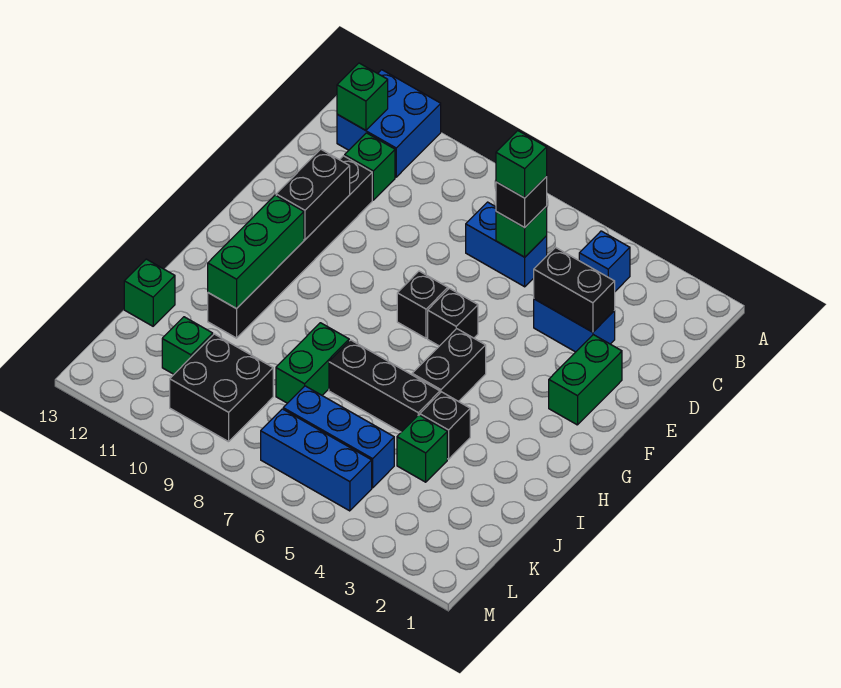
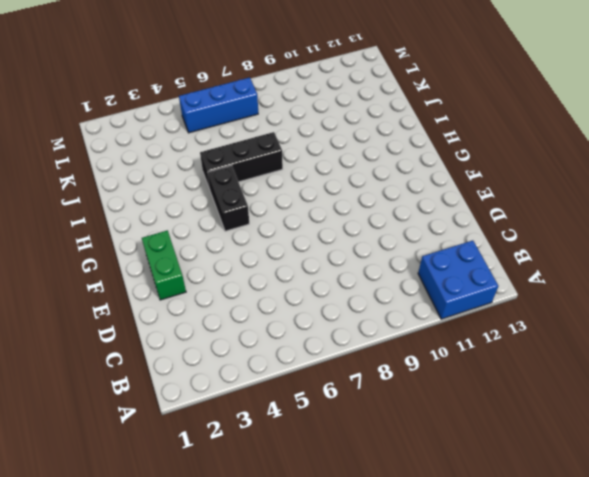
none -> blue brick B4 level 1
none -> blue brick C6:C7 level 1
none -> green brick C11 level 1

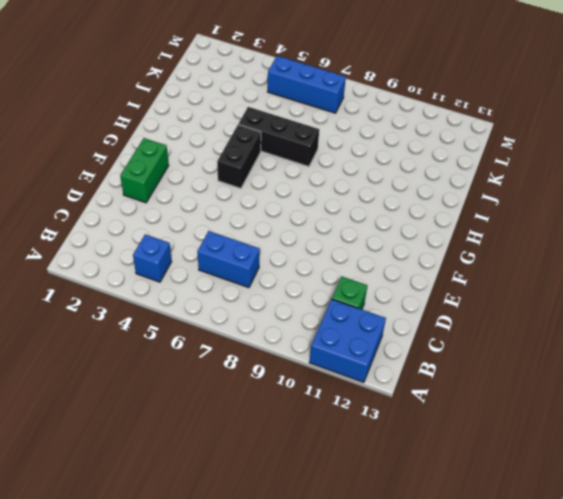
none -> blue brick D3:D4 level 1
none -> black brick D11:I11 level 1
none -> black brick F6 level 1

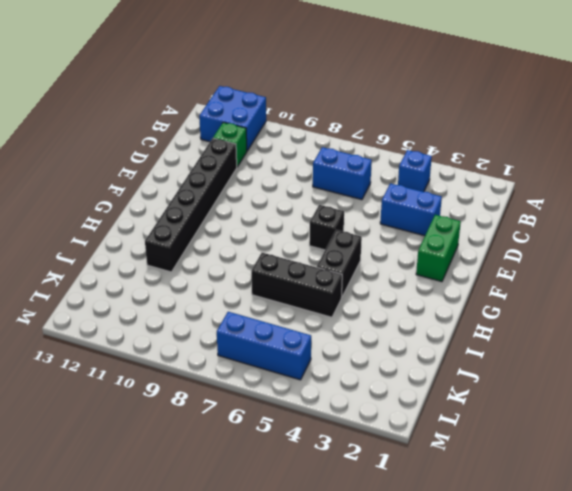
none -> black brick F7 level 1
none -> black brick I4 level 1
none -> green brick I8:J8 level 1

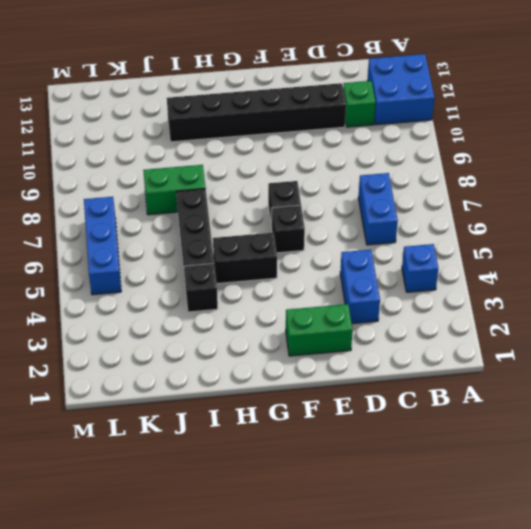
none -> green brick J4 level 1
none -> green brick J13 level 1
none -> blue brick K5:K7 level 1

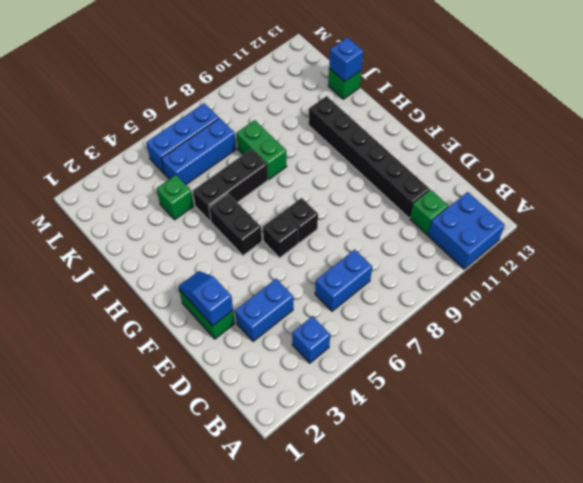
blue slope E2:F2 level 2 top E -> none
blue brick J13 level 2 -> none
none -> black brick I4 level 1
none -> black brick K9:L10 level 1
none -> green brick K11 level 1

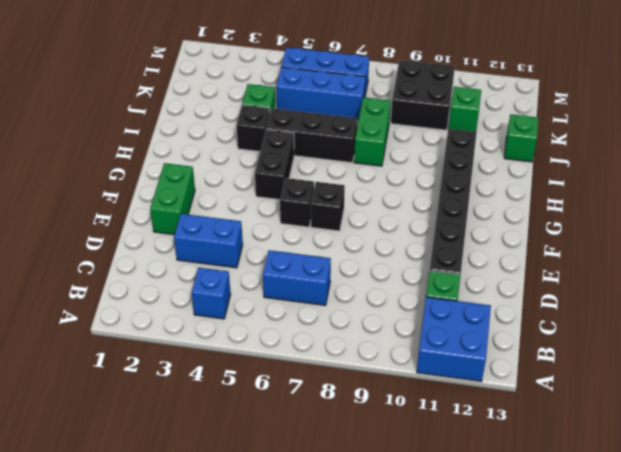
none -> green brick B12 level 2
none -> green brick C6 level 2
none -> black brick D3:D4 level 2

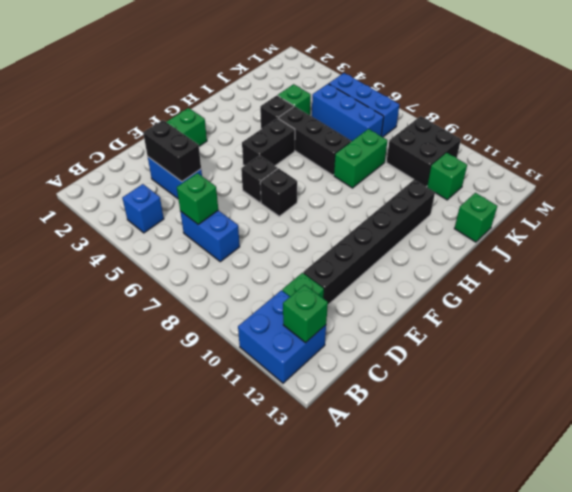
none -> black brick E11:F11 level 2
none -> green brick G11:I11 level 2
none -> black brick C6 level 3

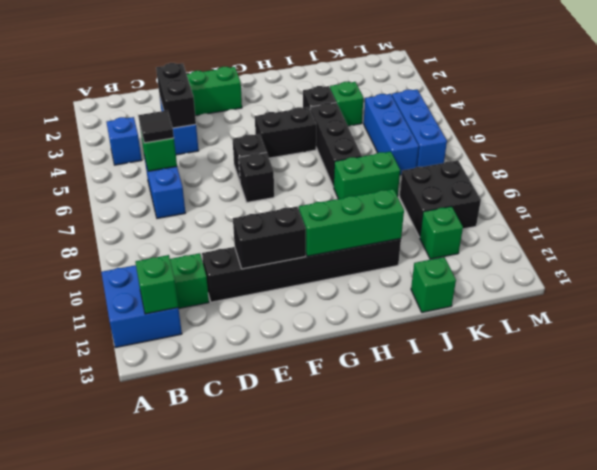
black tile C6 level 3 -> black brick C6 level 3
none -> green brick C6 level 4

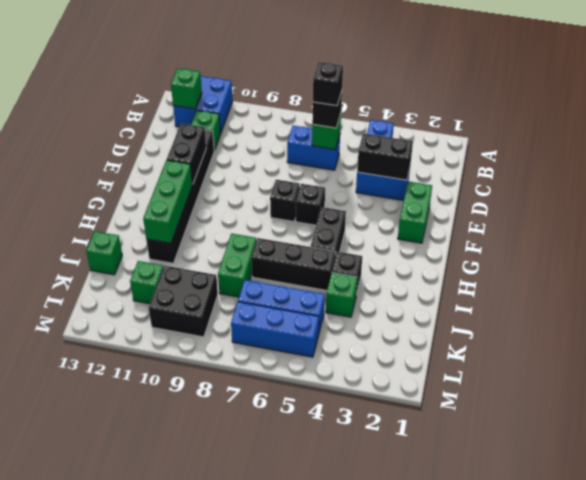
black brick C6 level 4 -> green brick C6 level 4

